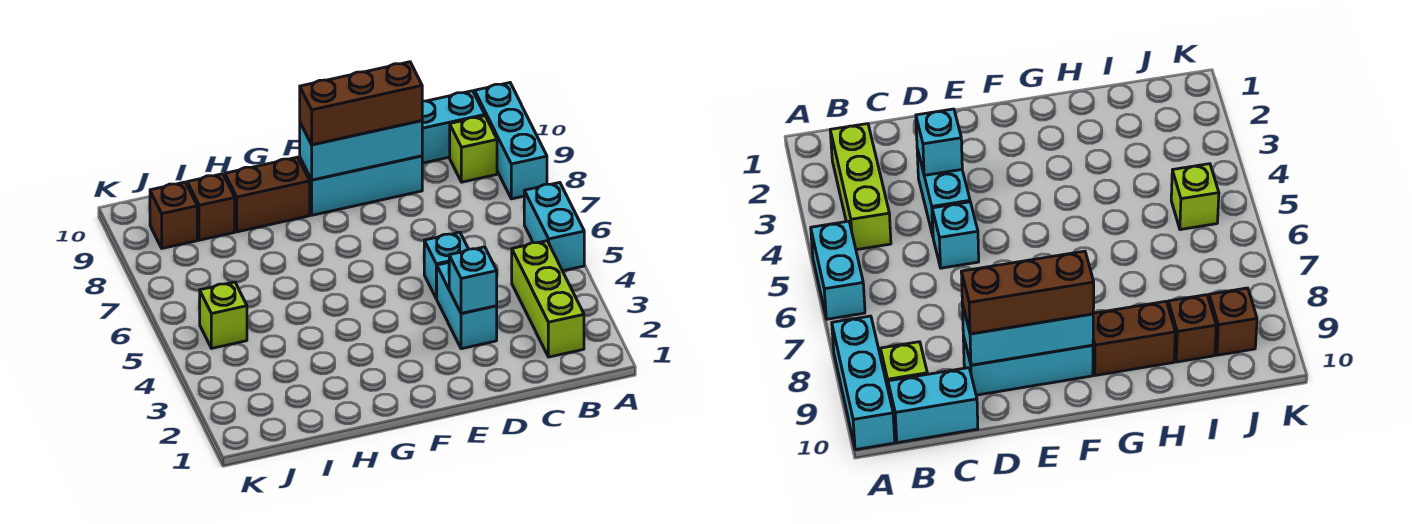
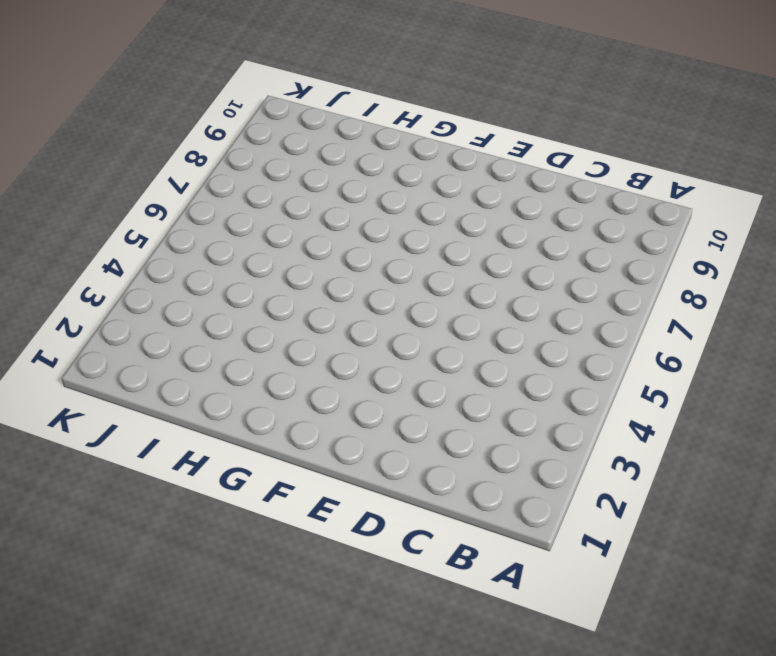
none -> cyan brick A5:A6 level 1
none -> cyan brick A8:A10 level 1
none -> lime brick B2:B4 level 1

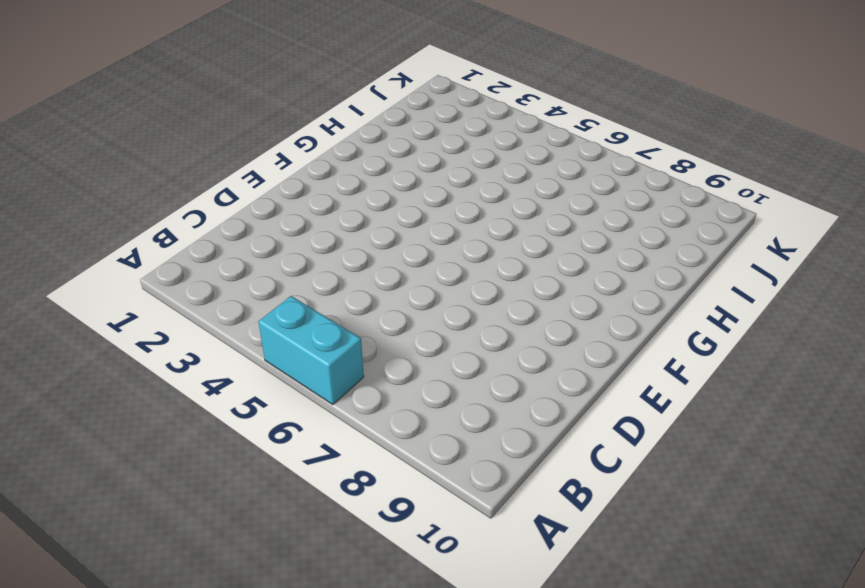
none -> cyan brick A8:A10 level 1
none -> lime brick B2:B4 level 1
none -> lime brick B9 level 1

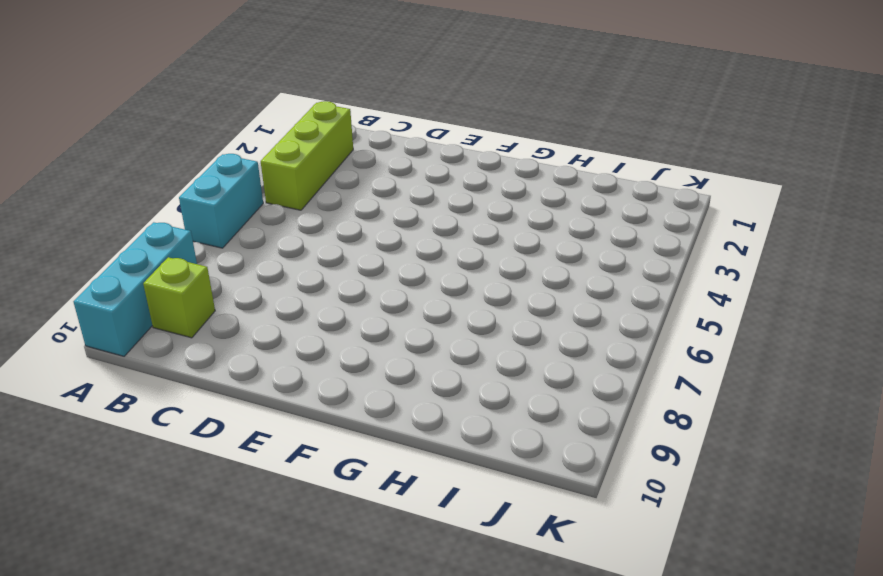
none -> cyan brick B10:C10 level 1
none -> cyan brick D3:D4 level 1
none -> cyan brick D5 level 1

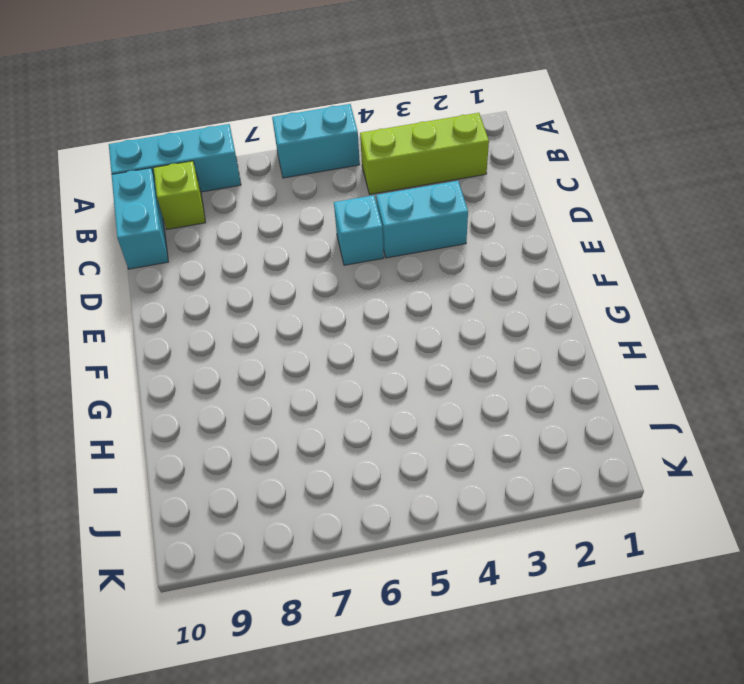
none -> cyan brick D9:F9 level 1
none -> brown brick G9:H9 level 1
none -> brown brick I9 level 1

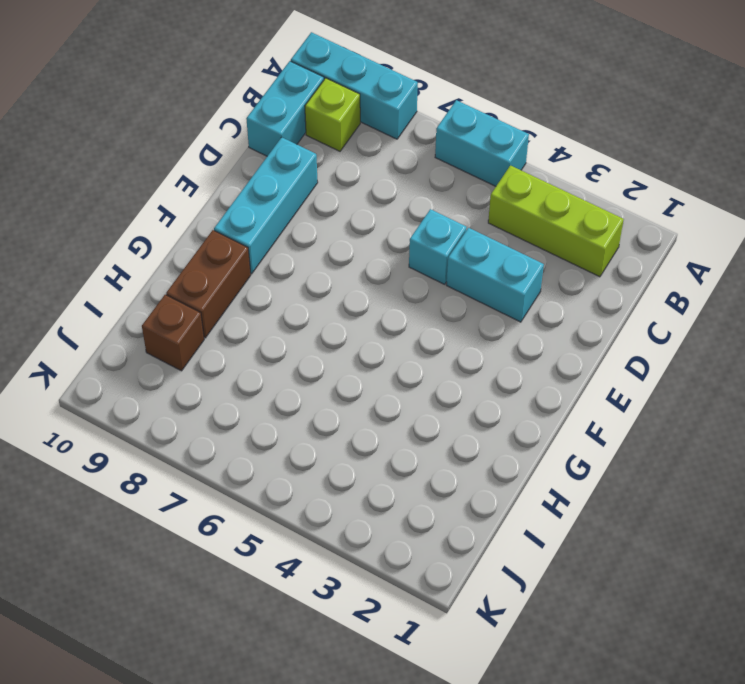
none -> lime brick J5 level 1
none -> brown brick J9 level 1
none -> cyan brick D3 level 2

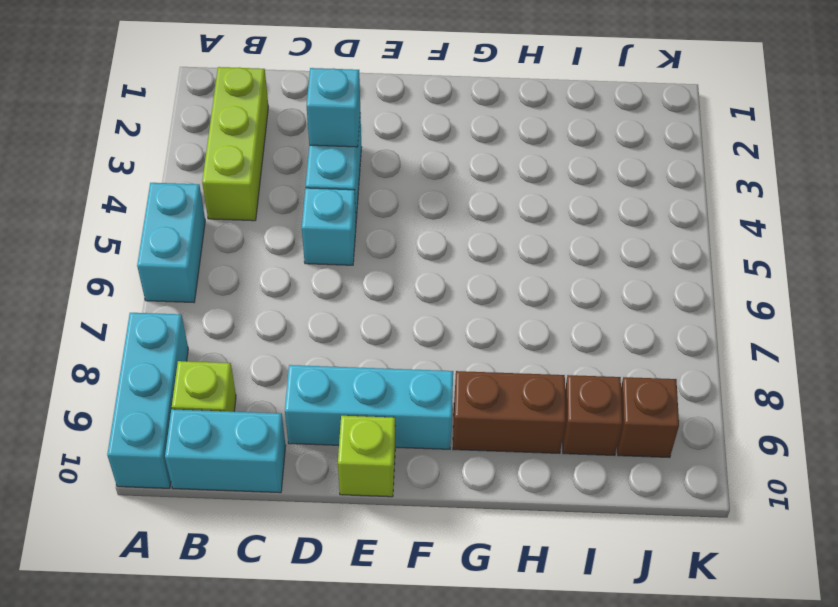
lime brick E10 level 1 -> lime brick J5 level 1
none -> cyan brick D9:F9 level 2
none -> brown brick D9:F9 level 3

